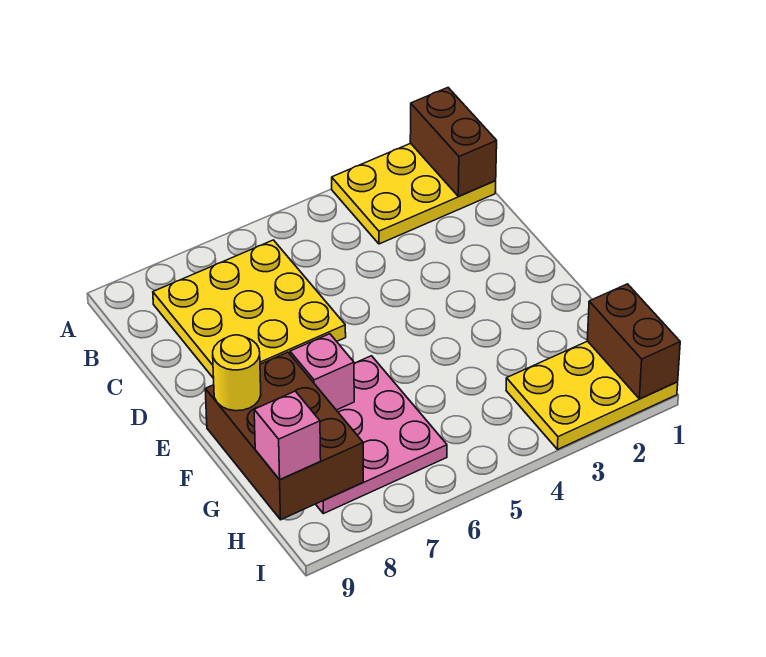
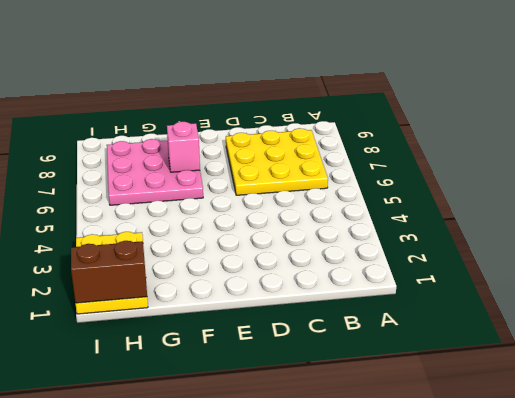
none -> yellow plate A1:B3 level 1
none -> brown brick A1:B1 level 2

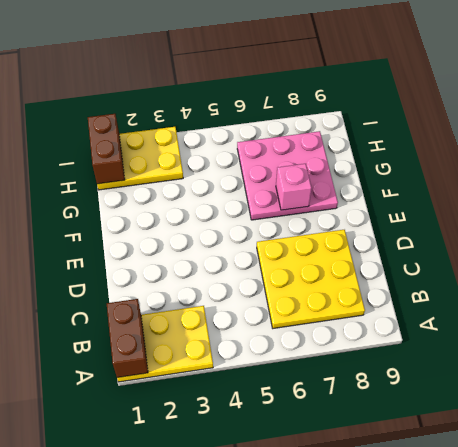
none -> brown brick F8:H9 level 2
none -> yellow round brick F9 level 3

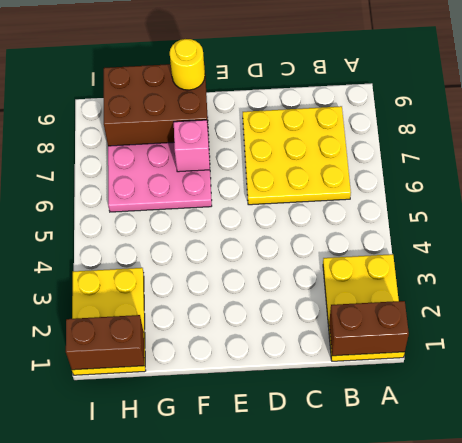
none -> pink brick H9 level 3

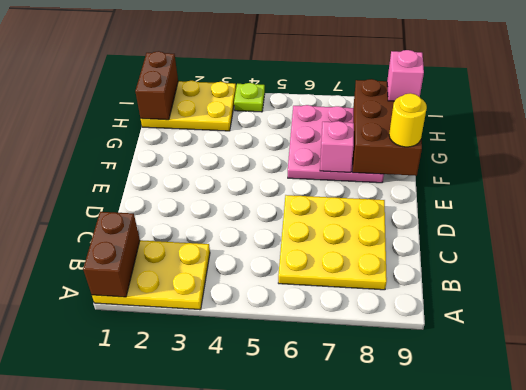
lime plate I4 level 1 -> none

